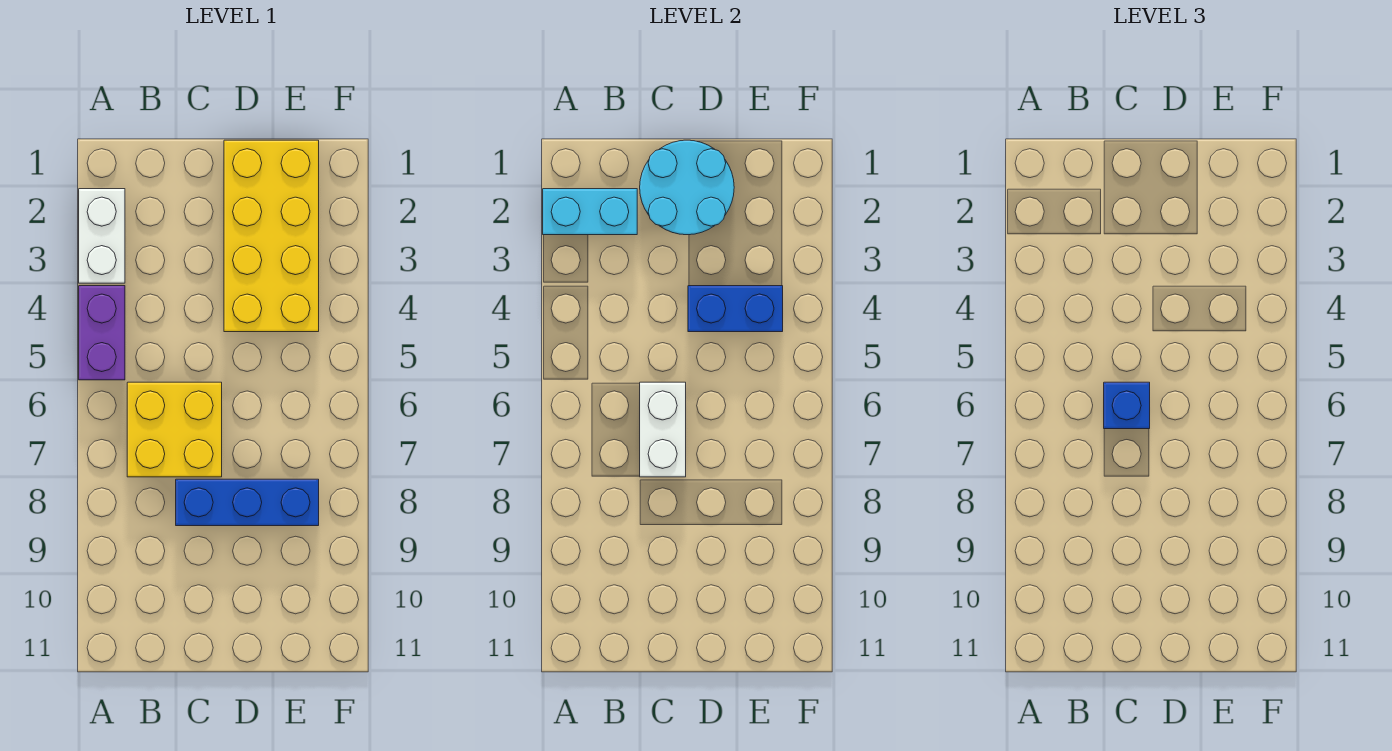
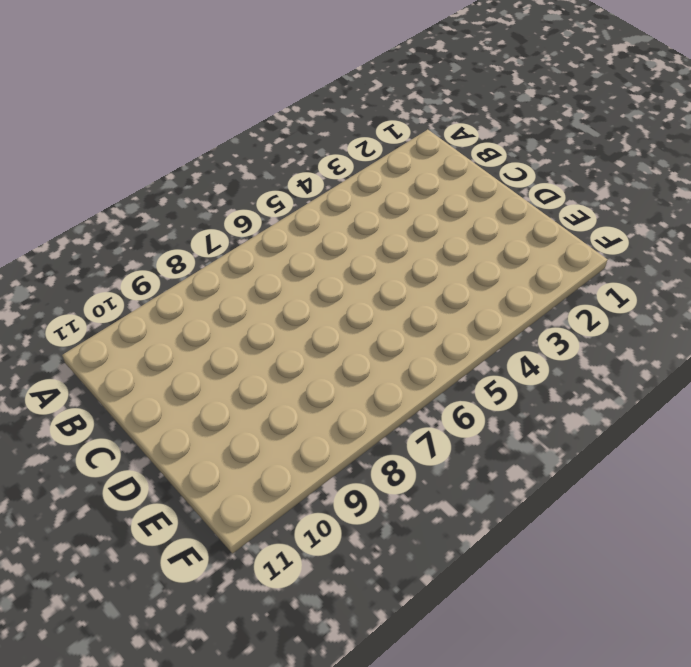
none -> white brick A2:A3 level 1
none -> purple brick A4:A5 level 1

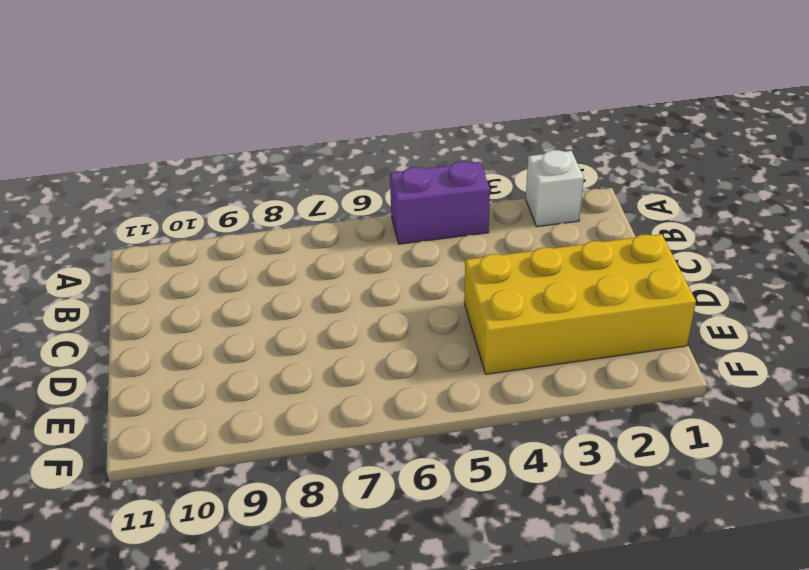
white brick A2 level 1 -> white brick A2:A3 level 1
none -> yellow brick B6:C7 level 1
none -> blue brick C8:E8 level 1

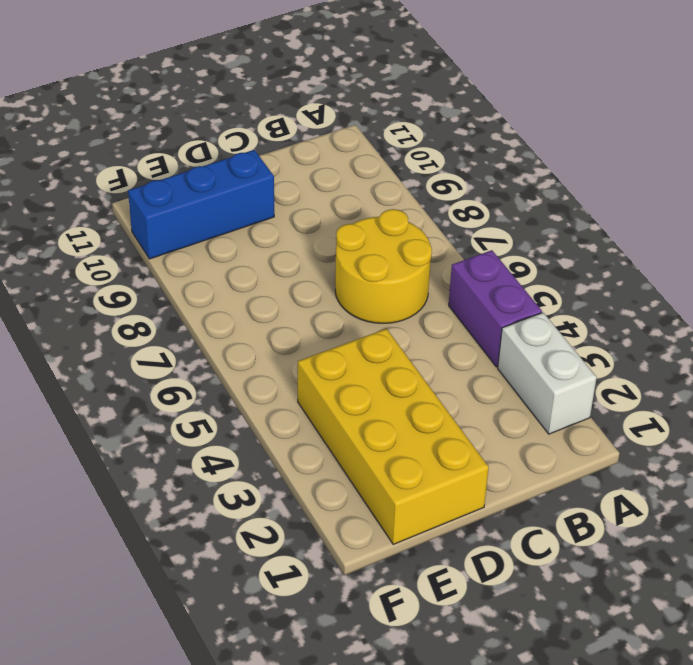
yellow round brick B6:C7 level 1 -> yellow brick B6:C7 level 1
blue brick D10:F10 level 1 -> blue brick C8:E8 level 1
none -> cyan brick A2:B2 level 2
none -> cyan round brick C1:D2 level 2

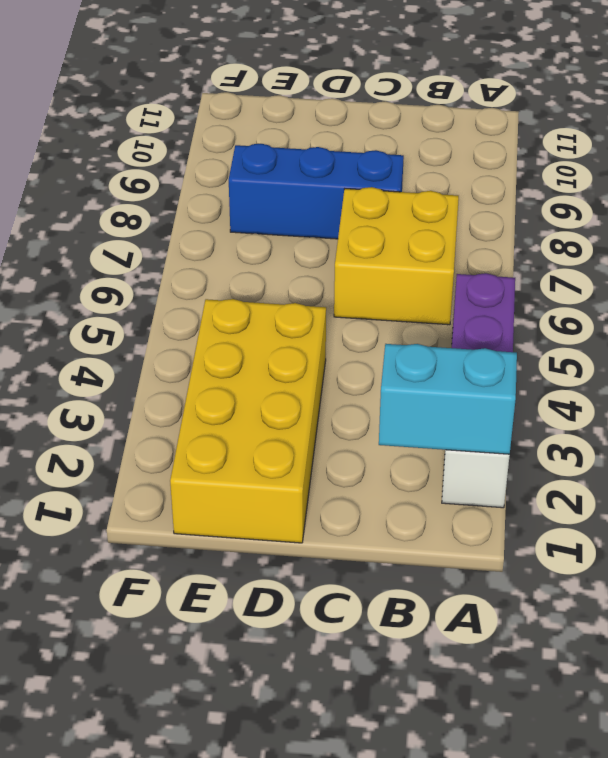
none -> cyan round brick C1:D2 level 2
none -> white brick C6:C7 level 2

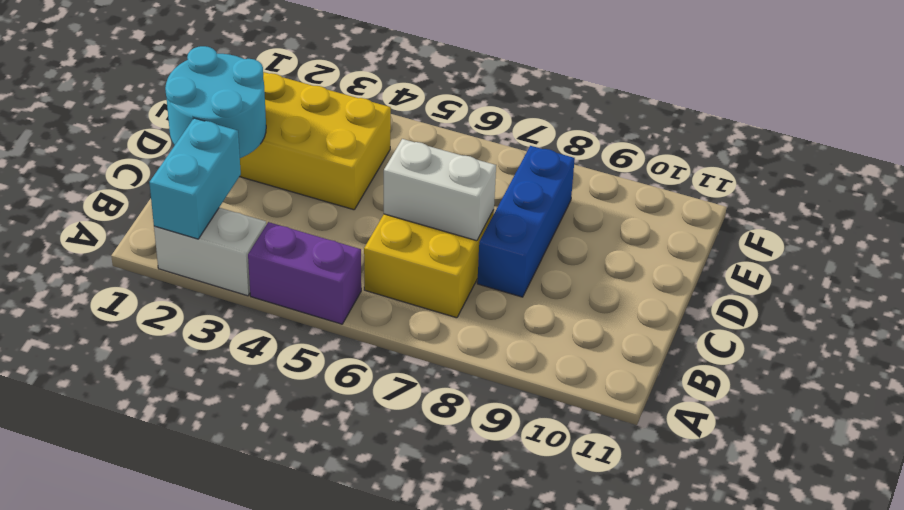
none -> blue brick D4:E4 level 2
none -> blue brick C6 level 3

